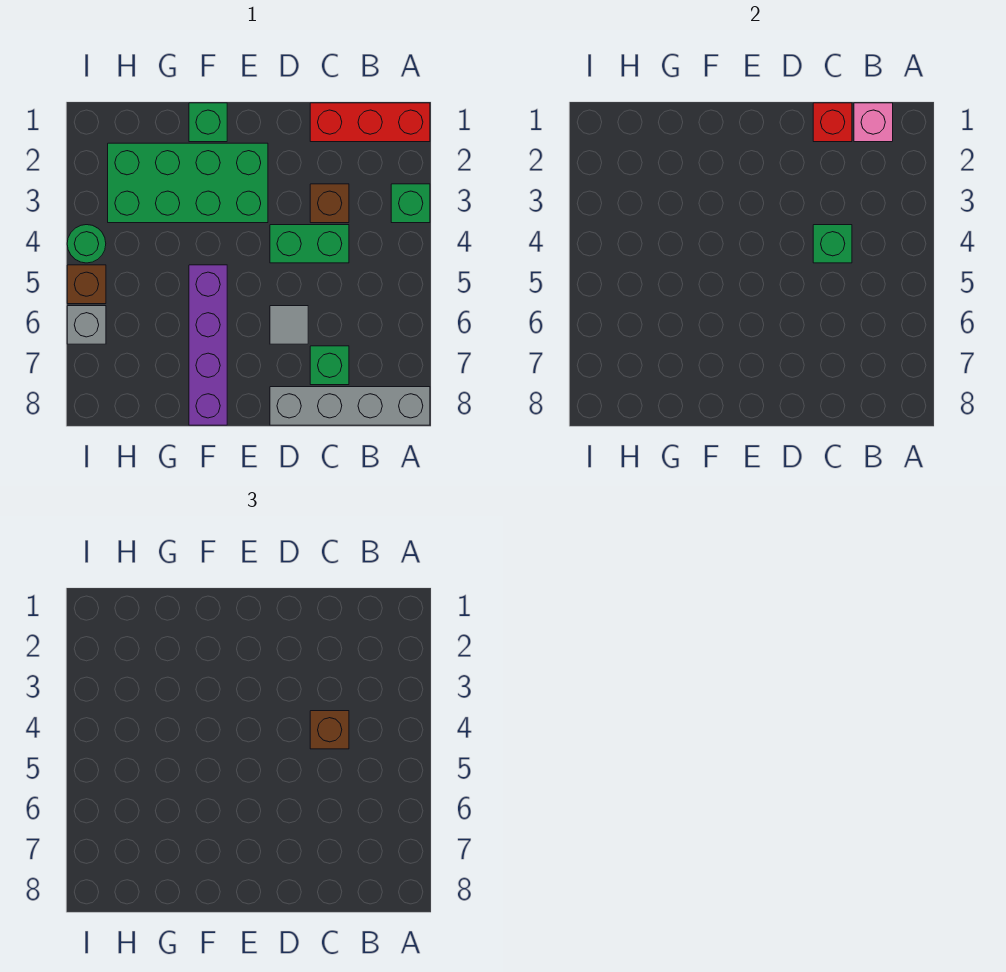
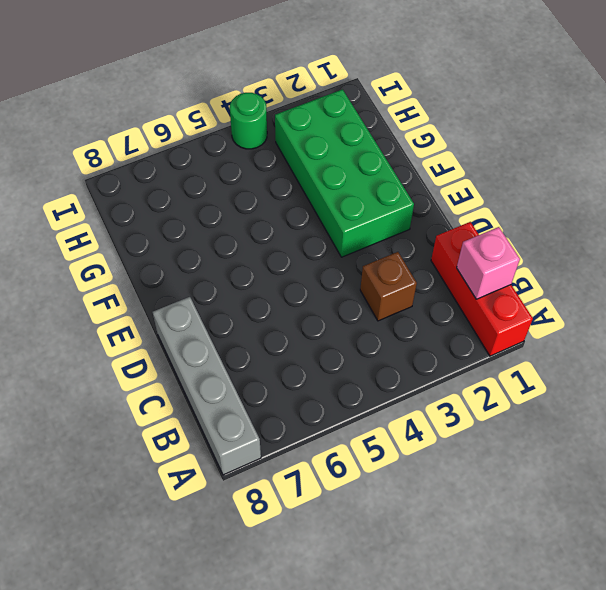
none -> green brick A3 level 1
none -> green brick C4:D4 level 1
none -> green brick C7 level 1

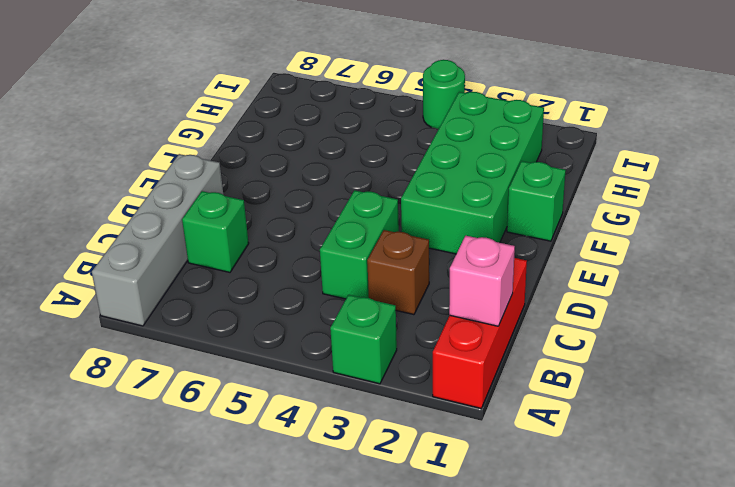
none -> grey tile D6 level 1
none -> purple brick F5:F8 level 1
none -> brown brick I5 level 1

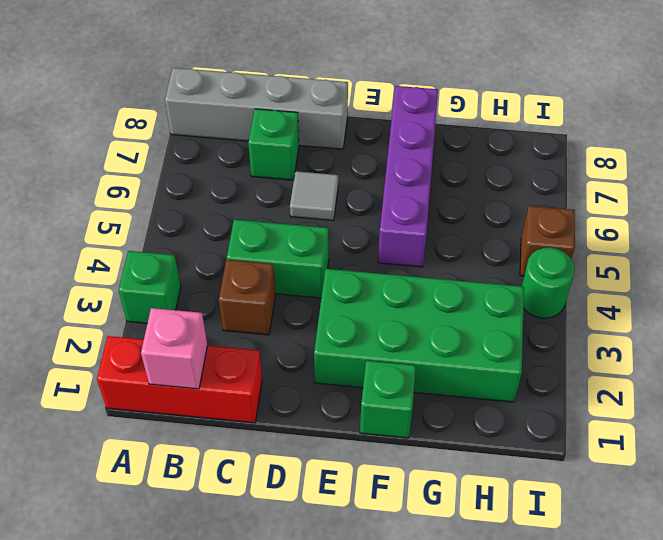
none -> grey brick I6 level 1
none -> red brick C1 level 2
none -> green brick C4 level 2

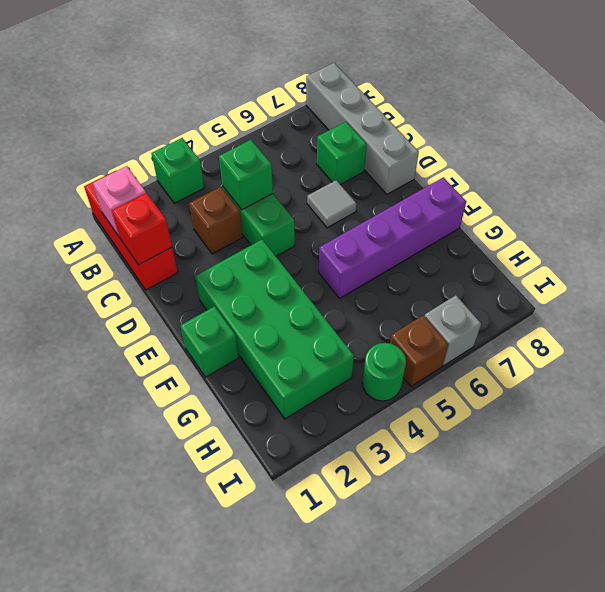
none -> brown brick C4 level 3

